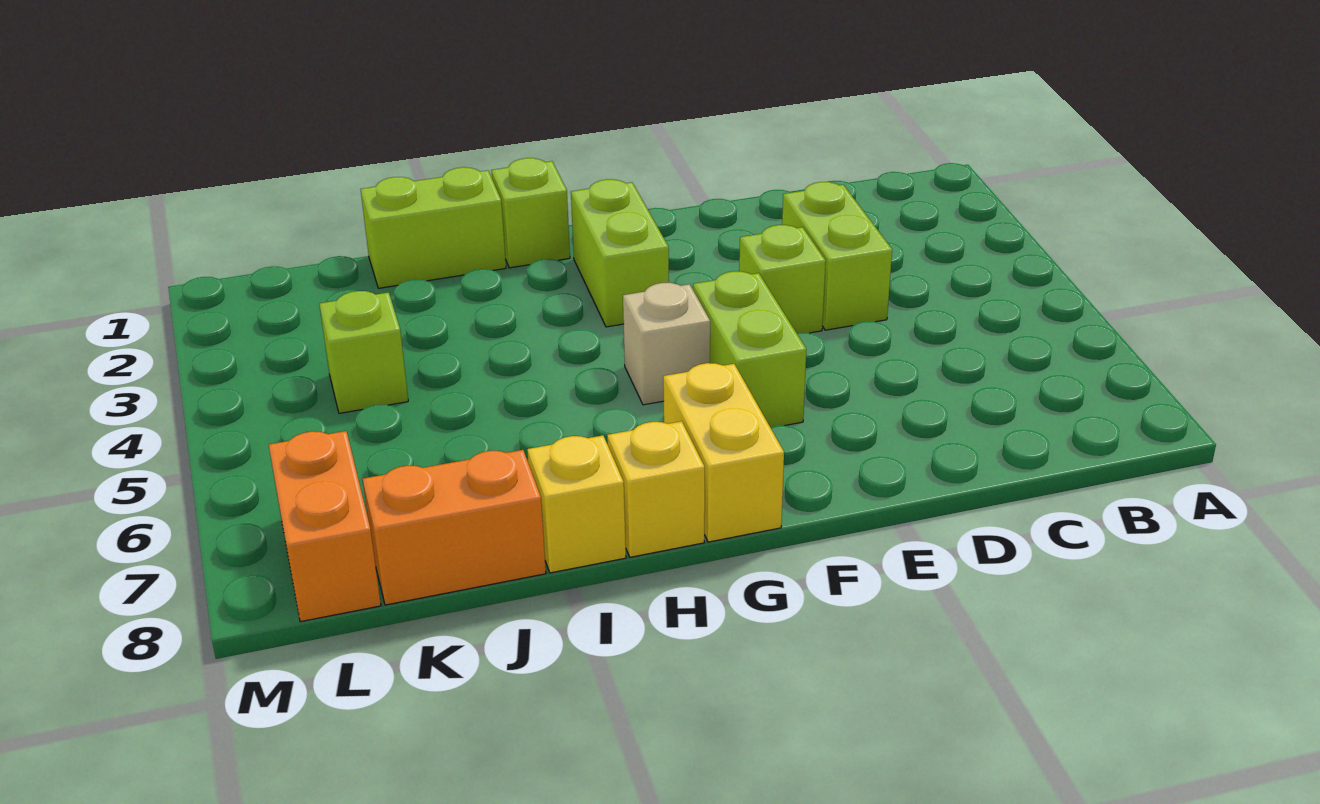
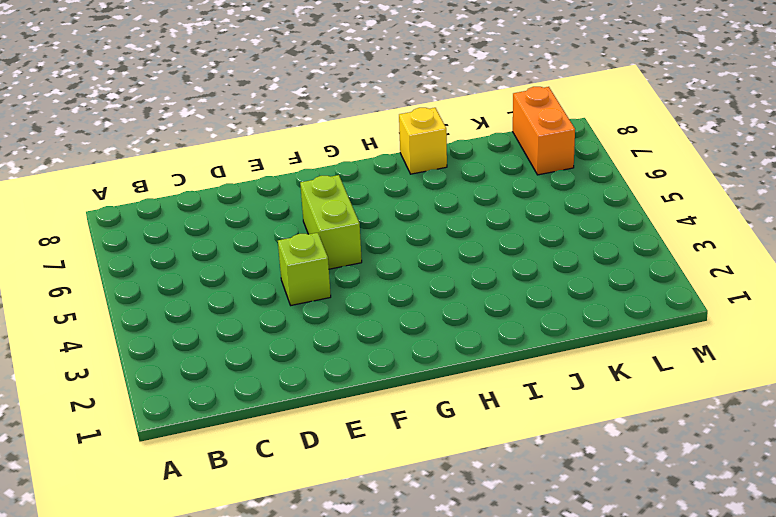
none -> lime brick D3:D4 level 1
none -> lime brick G2:G3 level 1
none -> tan brick G5 level 1

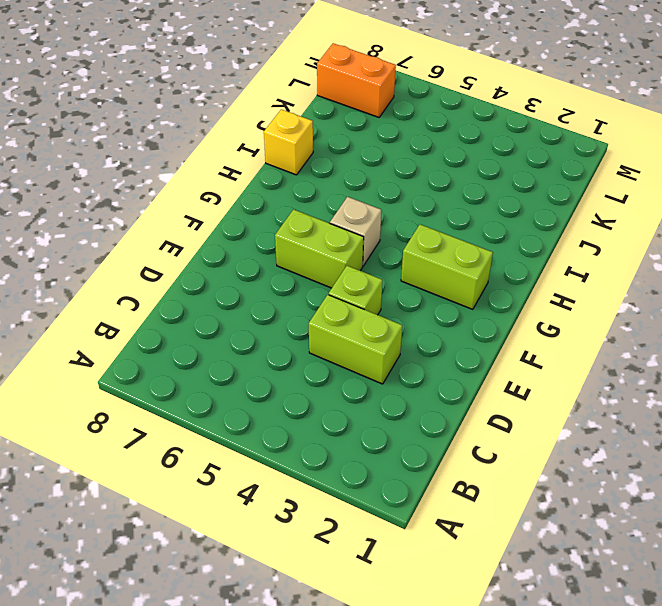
none -> yellow brick G7:G8 level 1
none -> lime brick H1 level 1
none -> yellow brick H8 level 1

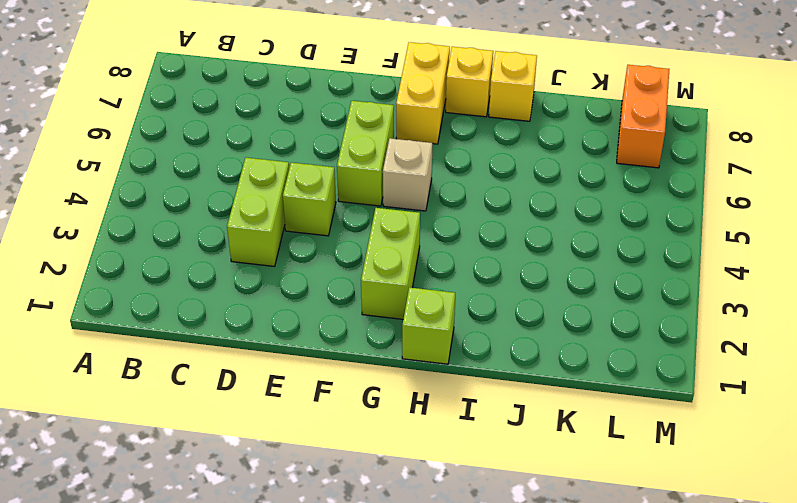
none -> lime brick I1:J1 level 1
none -> orange brick J8:K8 level 1
none -> lime brick K4 level 1

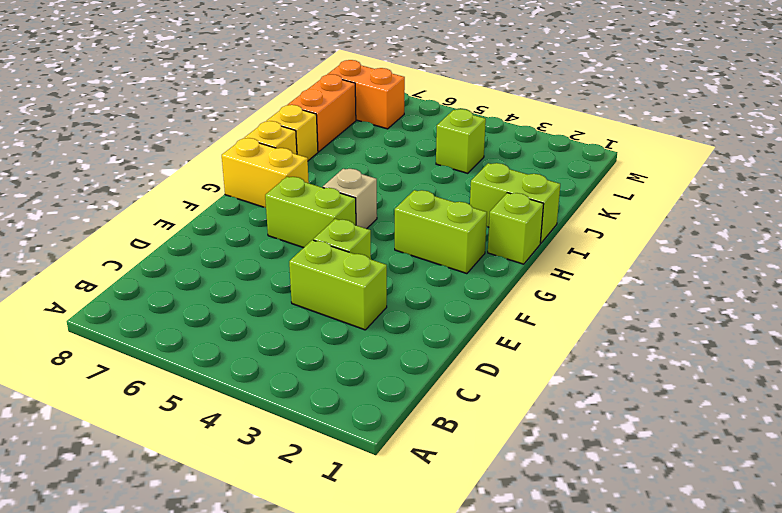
lime brick I1:I2 level 1 -> lime brick I1:J1 level 1

